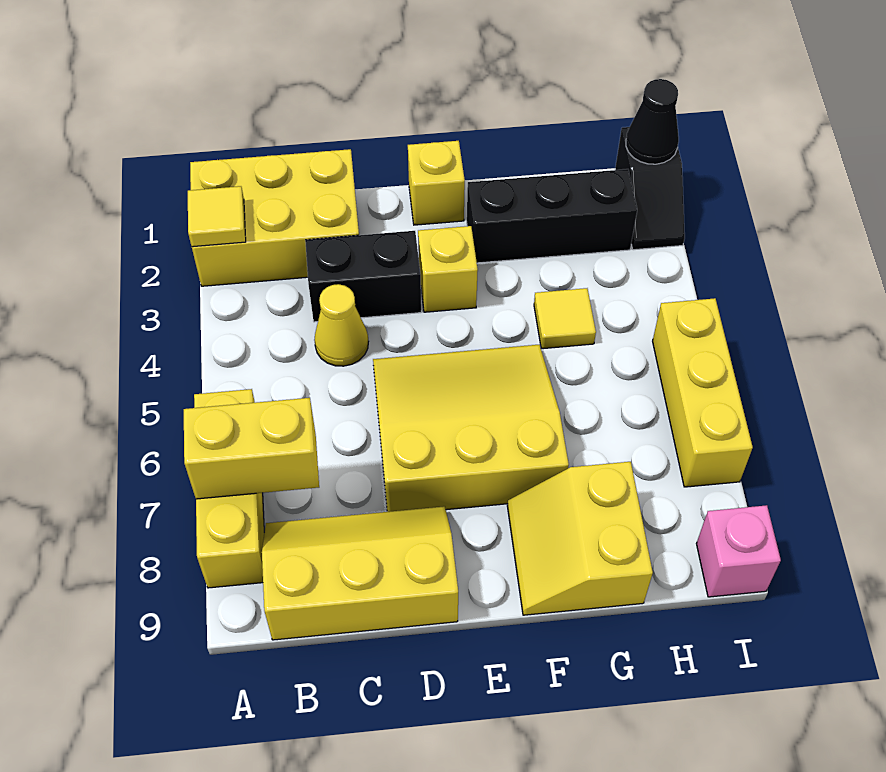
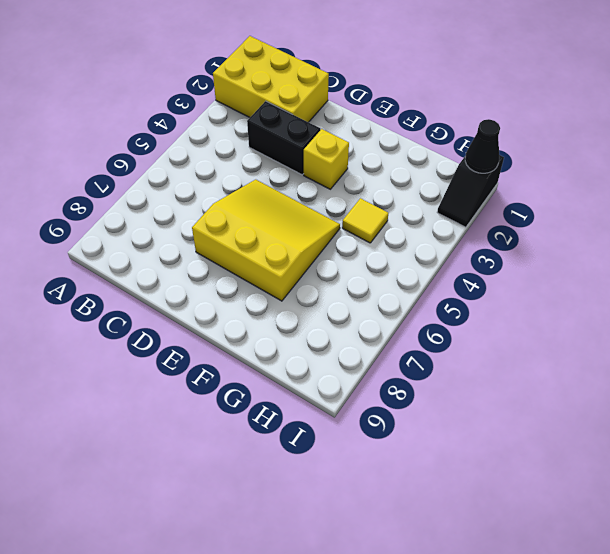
none -> yellow brick A6:A8 level 1
none -> yellow slope B8:D9 level 1 top 9
none -> yellow cone C4 level 1

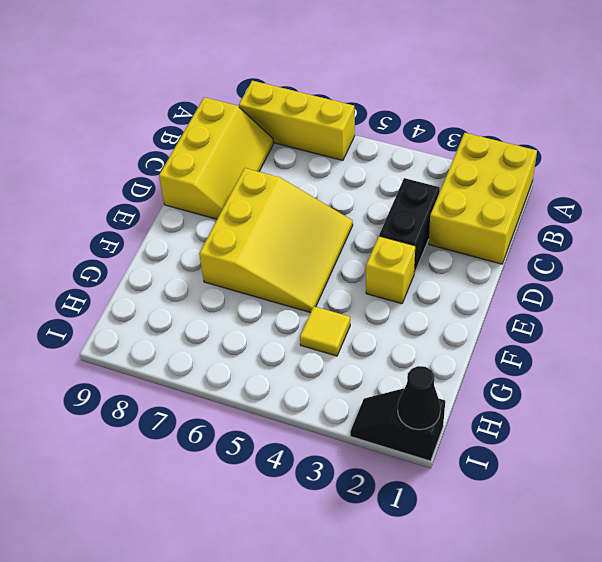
none -> yellow cone C4 level 1
none -> yellow brick E1 level 1
none -> black brick F2:H2 level 1

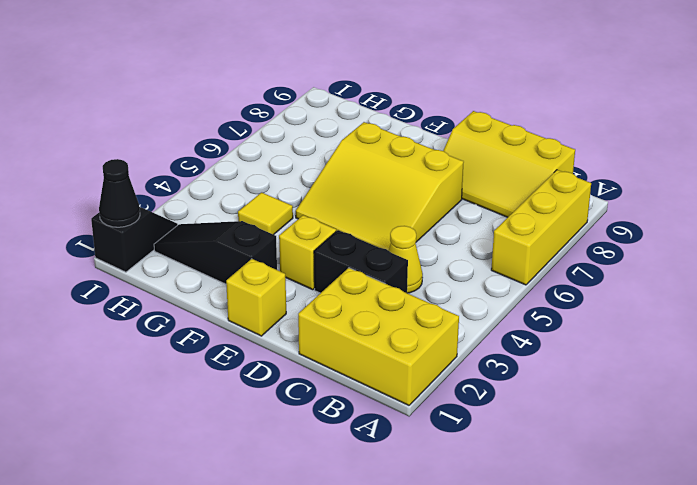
black slope F2:H2 level 1 top F -> black brick F2:H2 level 1
none -> yellow slope F8:G9 level 1 top G
none -> yellow brick I5:I7 level 1
none -> pink brick I9 level 1

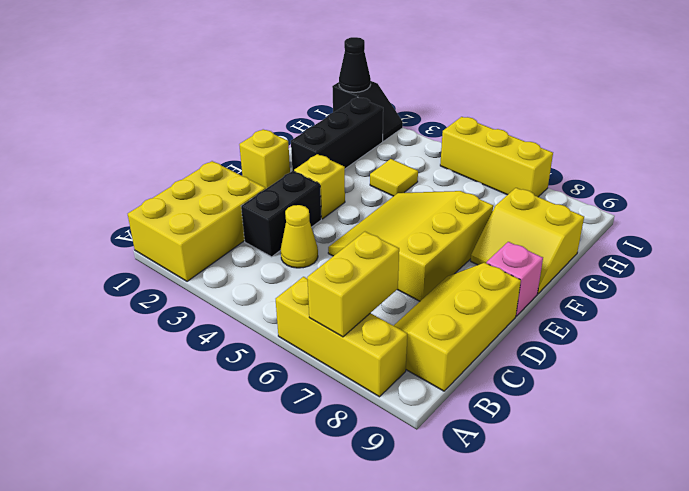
pink brick E9 level 1 -> pink brick I9 level 1
none -> yellow tile A2 level 2

